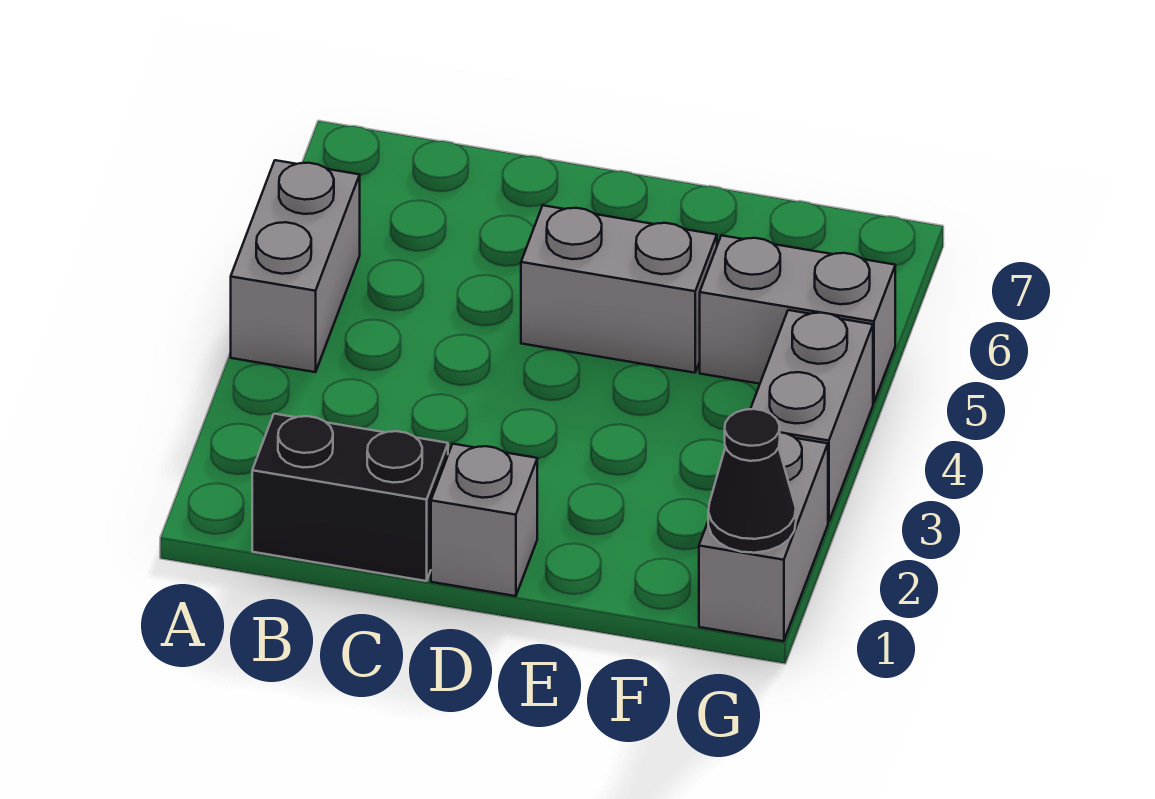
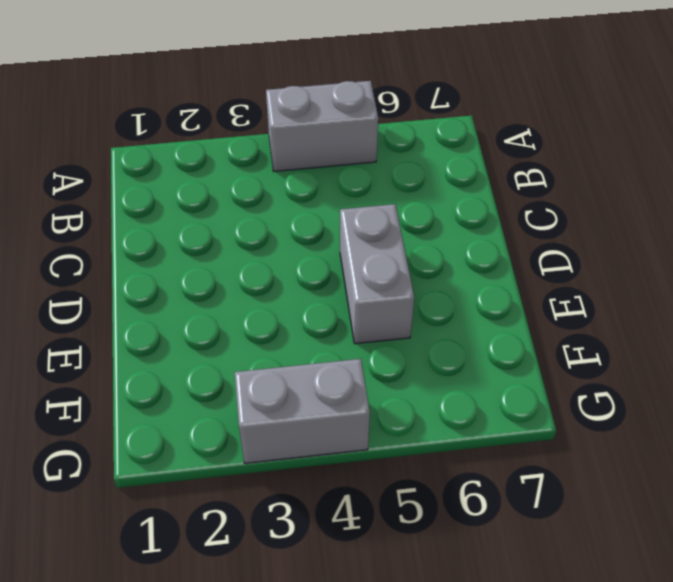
none -> black brick B1:C1 level 1
none -> grey brick D1 level 1

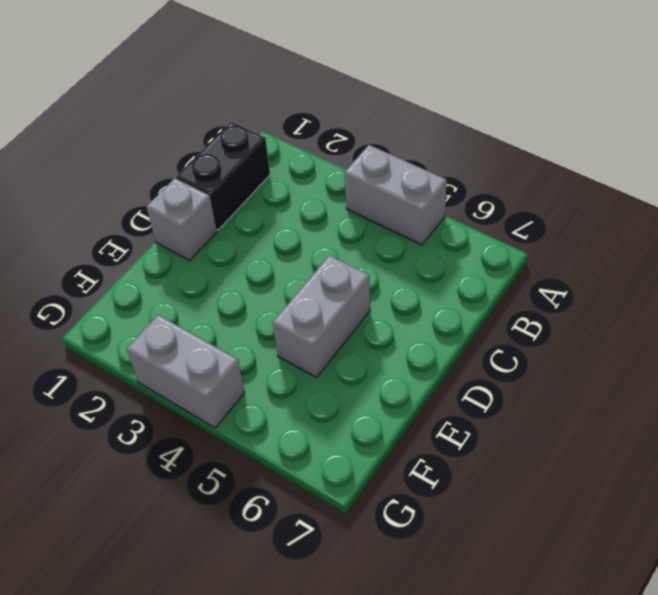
none -> grey brick F5:G5 level 1
none -> grey brick G1:G2 level 1

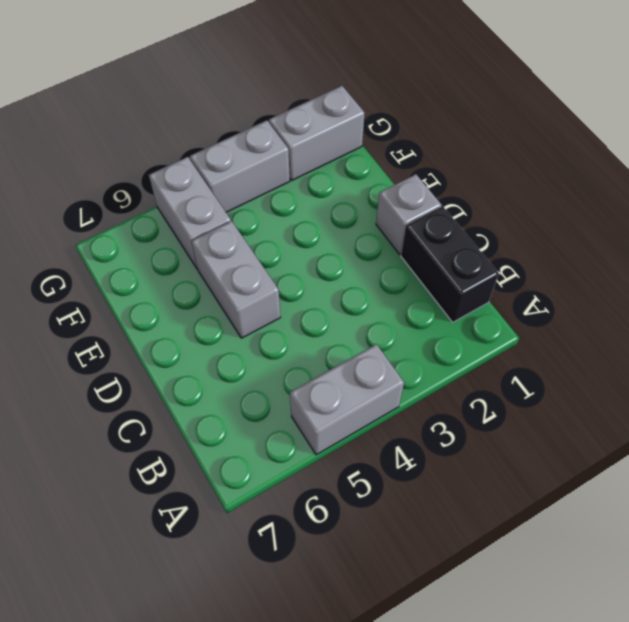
none -> black cone G1 level 2

